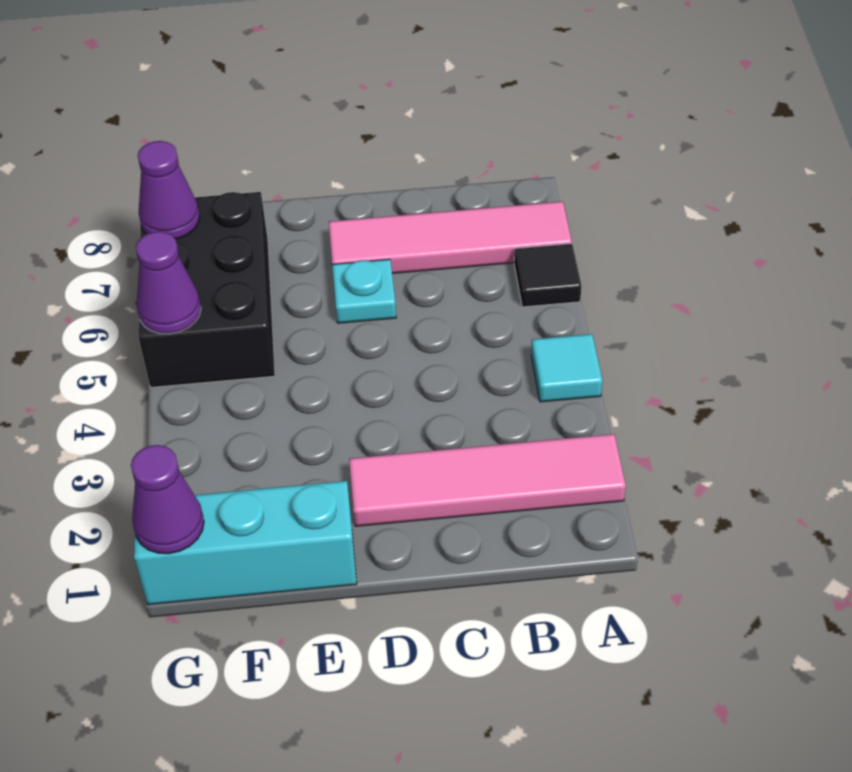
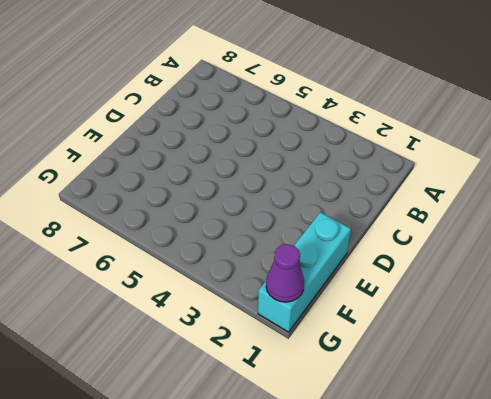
none -> pink tile A2:D2 level 1
none -> cyan tile A4 level 1

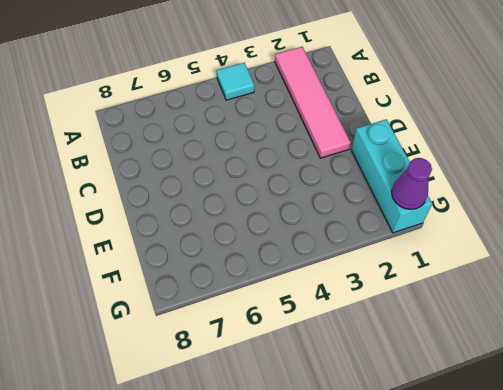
none -> black tile A6 level 1
none -> pink tile A7:D7 level 1

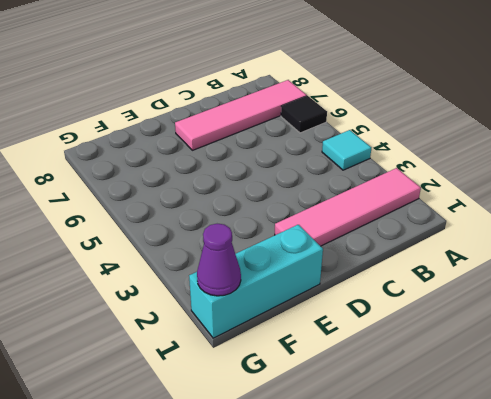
none -> cyan plate D6 level 1
none -> black brick F5:G7 level 1

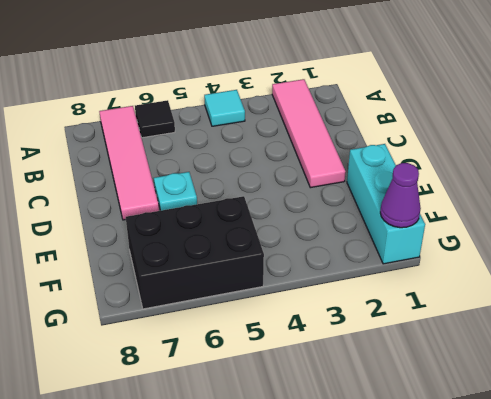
none -> purple cone G5 level 2
none -> purple cone G7 level 2

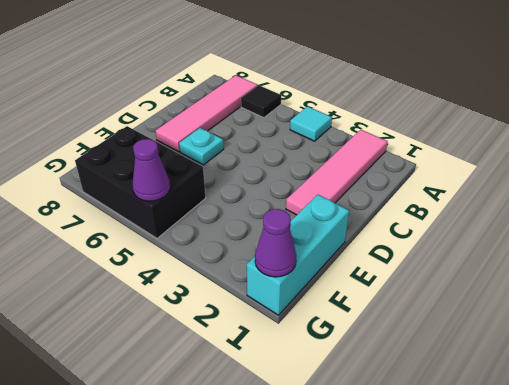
none -> purple cone G7 level 2

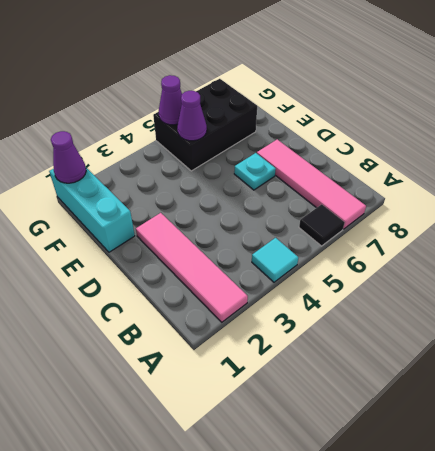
purple cone F5 level 2 -> purple cone G7 level 2

